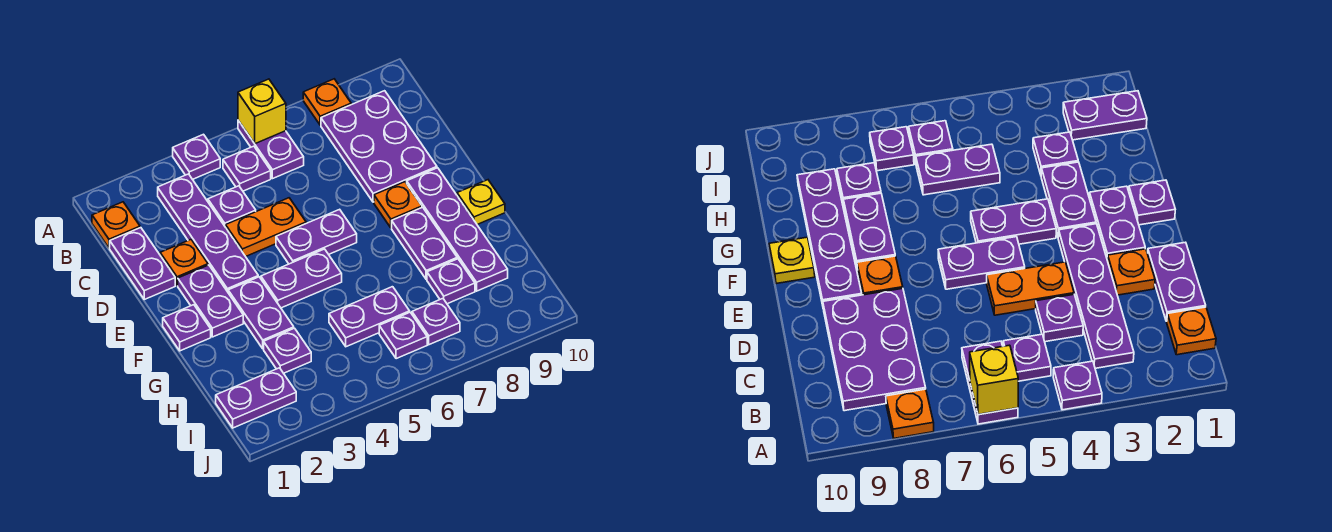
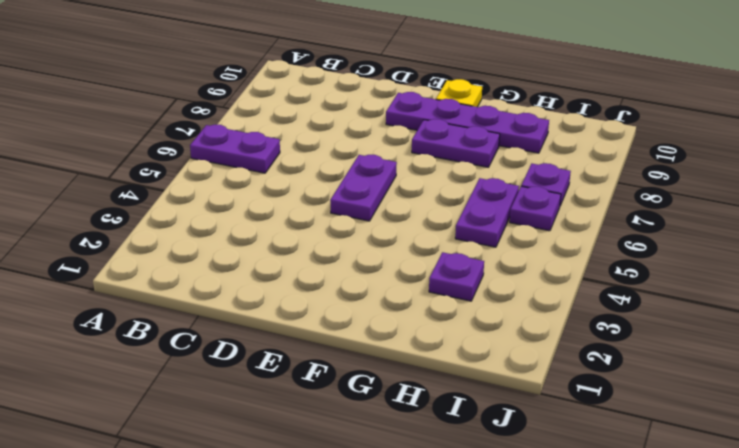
none -> purple plate A4 level 1
none -> orange plate A8 level 1
none -> orange plate B1 level 1

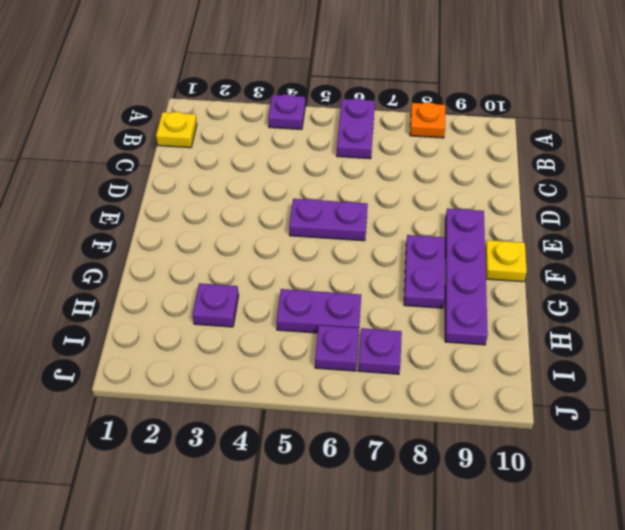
yellow plate B1 level 1 -> orange plate B1 level 1
none -> purple plate B3:E3 level 1
none -> purple plate B5 level 1
none -> purple plate B8:D9 level 1

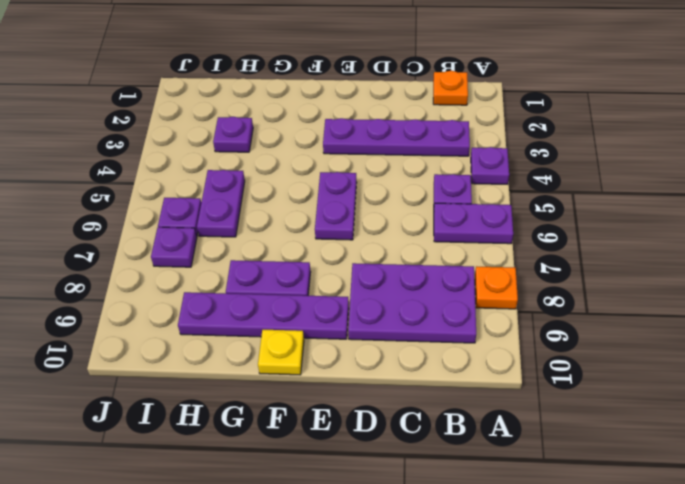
none -> purple plate C1:D1 level 1
none -> purple plate C4 level 1
none -> orange plate D2 level 1

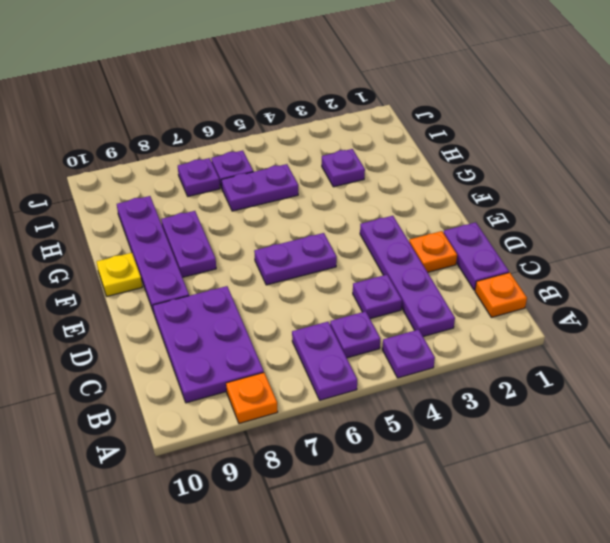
none -> orange plate D4:D5 level 1
none -> purple plate E2:F2 level 1
none -> orange plate E8 level 1

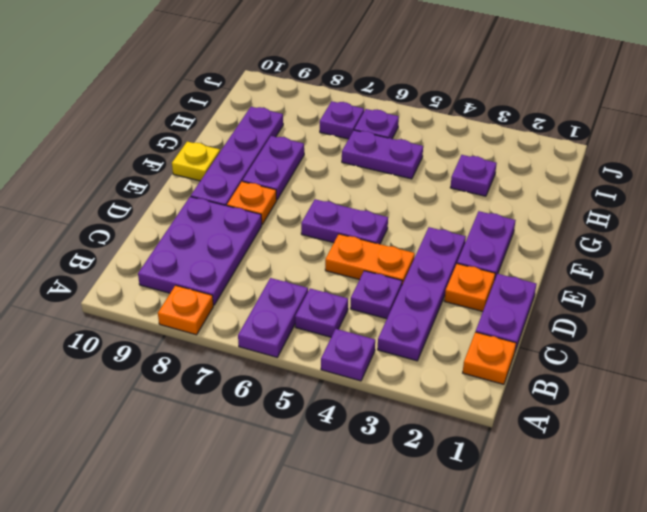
none -> purple plate F1 level 1
none -> purple plate F3:G3 level 1
none -> purple plate F4:F5 level 1

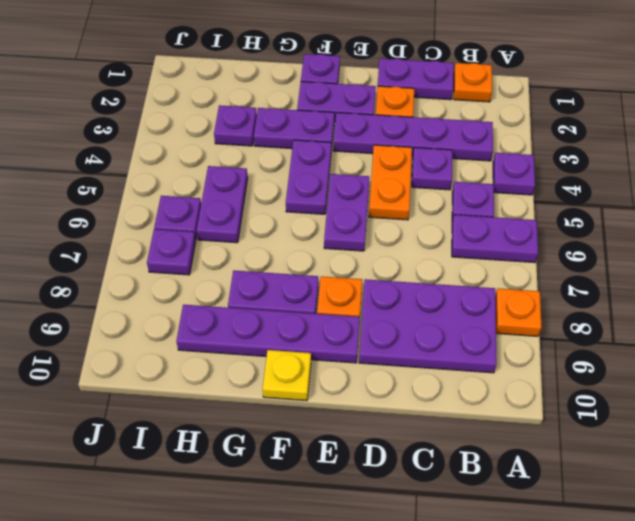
none -> purple plate H8 level 1
none -> purple plate I1:I2 level 1
none -> yellow brick A6 level 2

